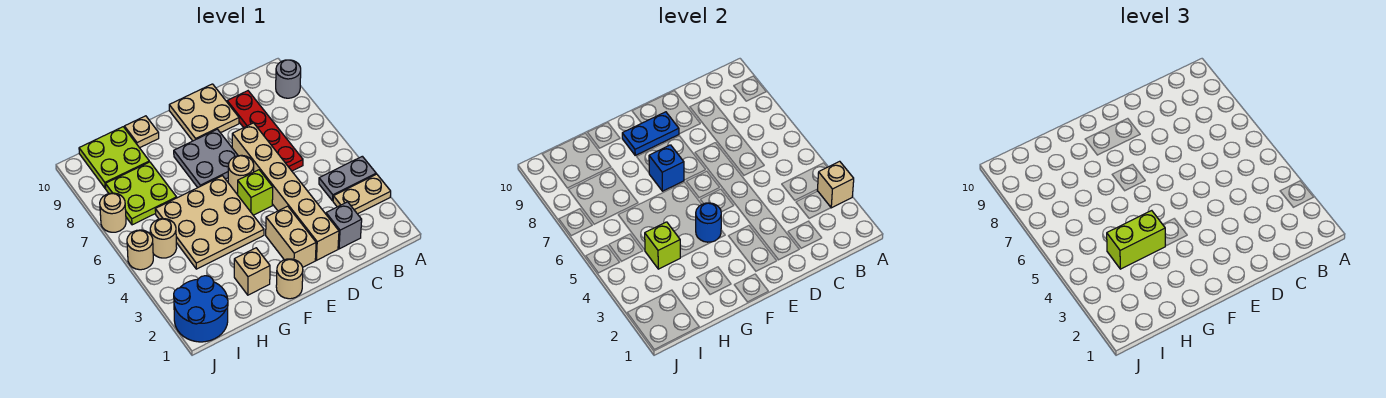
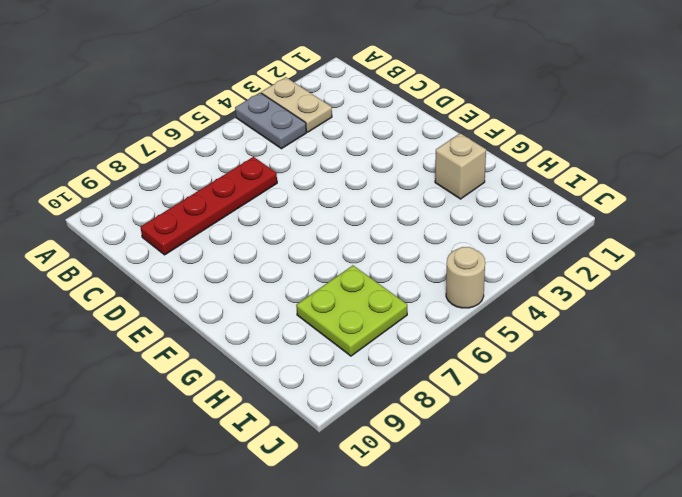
none -> grey round brick A9 level 1
none -> grey brick C2 level 1
none -> tan brick D2:D7 level 1

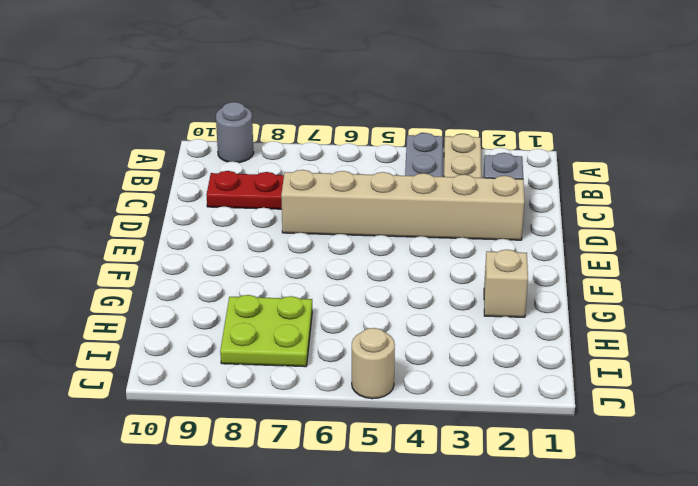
none -> tan plate D9:E10 level 1
none -> tan brick E2:E3 level 1
none -> lime brick E5 level 1

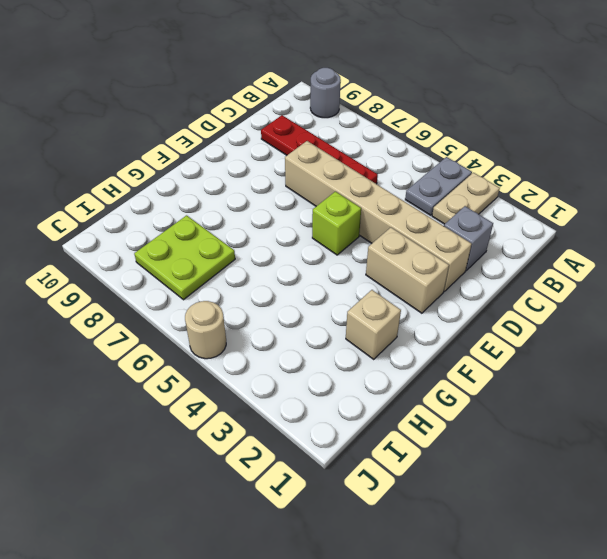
none -> tan plate D9:E10 level 1
none -> tan round brick E6 level 1
none -> grey plate E7:F8 level 1

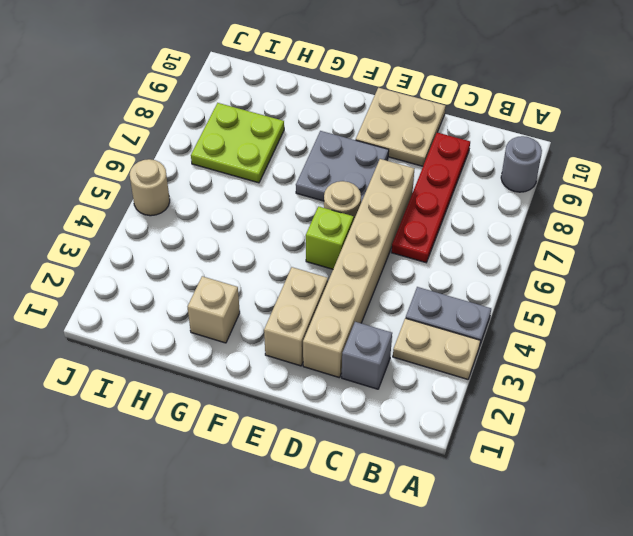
none -> tan round brick F1 level 1
none -> tan plate F4:H6 level 1
none -> tan plate G10 level 1

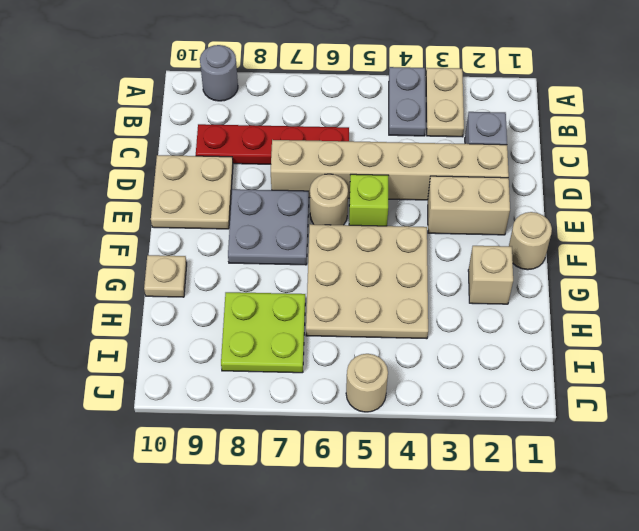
none -> lime plate H9:I10 level 1
none -> blue round brick I1:J2 level 1
none -> tan round brick I5 level 1

